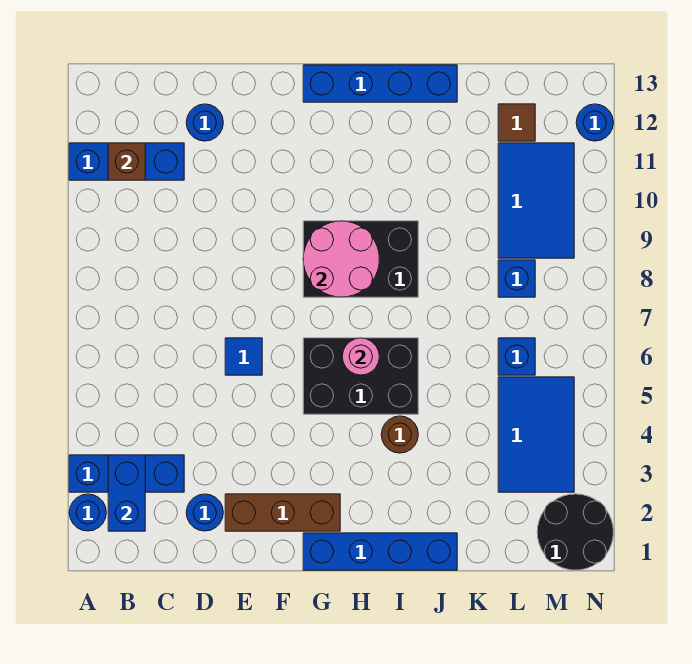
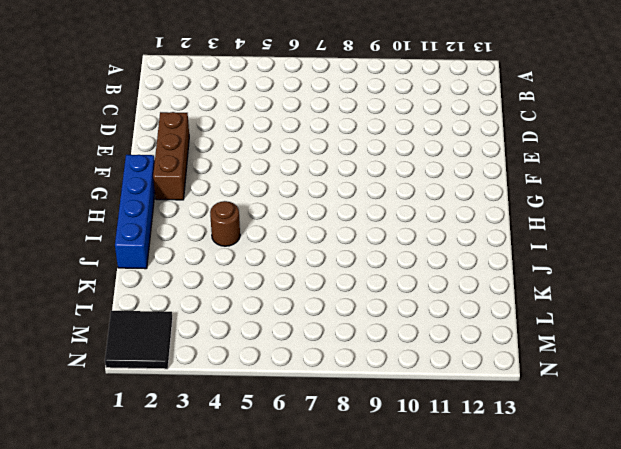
black tile M1:N2 level 1 -> black round brick M1:N2 level 1
none -> blue round brick A2 level 1
none -> blue brick A3:C3 level 1
none -> blue brick A11:C11 level 1

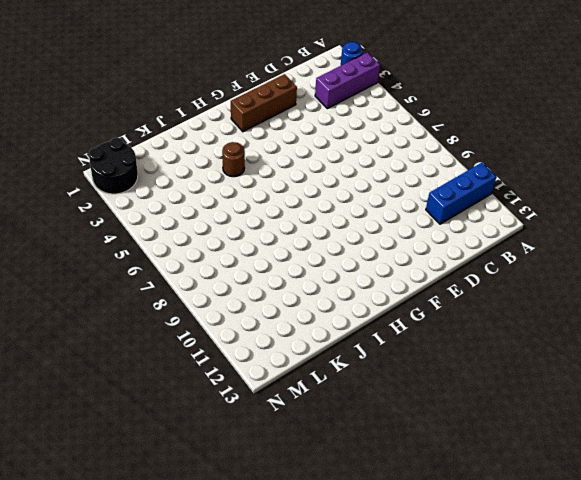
purple brick A3:C3 level 1 -> blue brick A3:C3 level 1
none -> blue round brick D2 level 1
none -> blue round brick D12 level 1
none -> blue tile E6 level 1

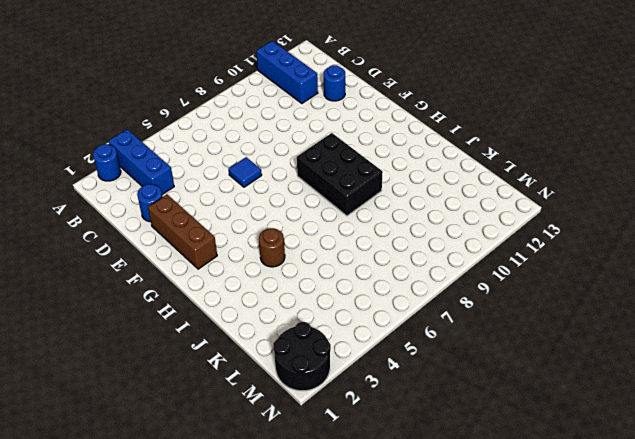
none -> blue brick G1:J1 level 1
none -> black brick G5:I6 level 1
none -> blue brick G13:J13 level 1

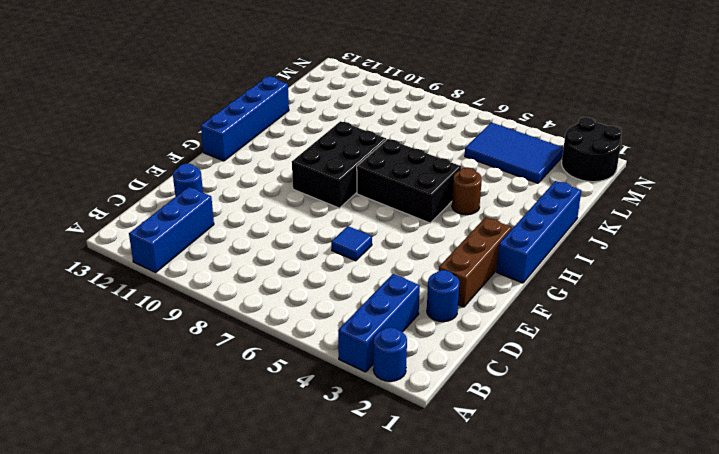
black brick H5:I7 level 1 -> black brick G5:I6 level 1
none -> blue brick L6 level 1
none -> blue brick L8 level 1
none -> blue tile L9:M11 level 1

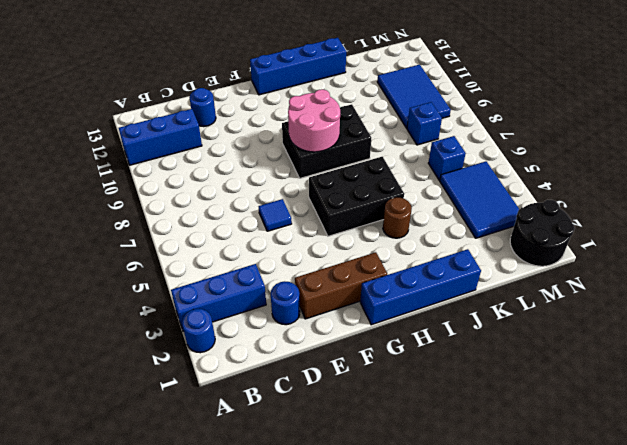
none -> brown tile L12 level 1
none -> blue round brick N12 level 1
none -> blue brick B2:B3 level 2

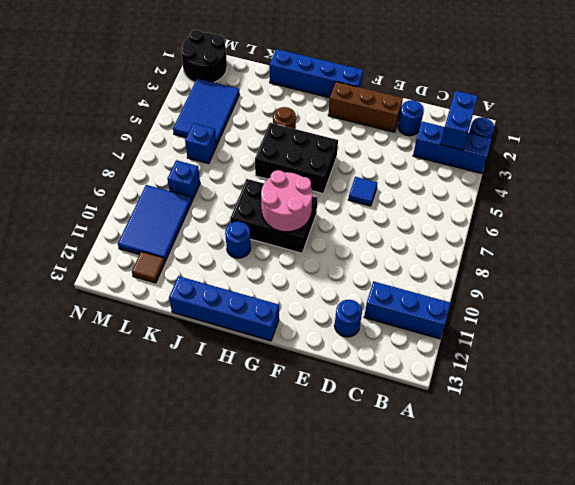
blue round brick I10 level 1 -> blue round brick N12 level 1
none -> brown brick B11 level 2
none -> pink round brick H6 level 2

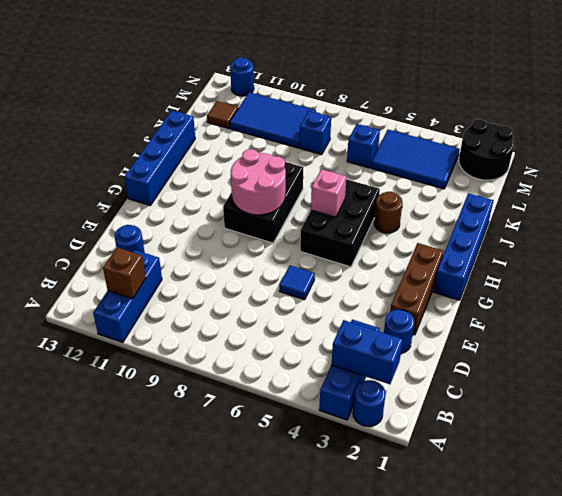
pink brick H6 level 2 -> pink round brick H6 level 2

